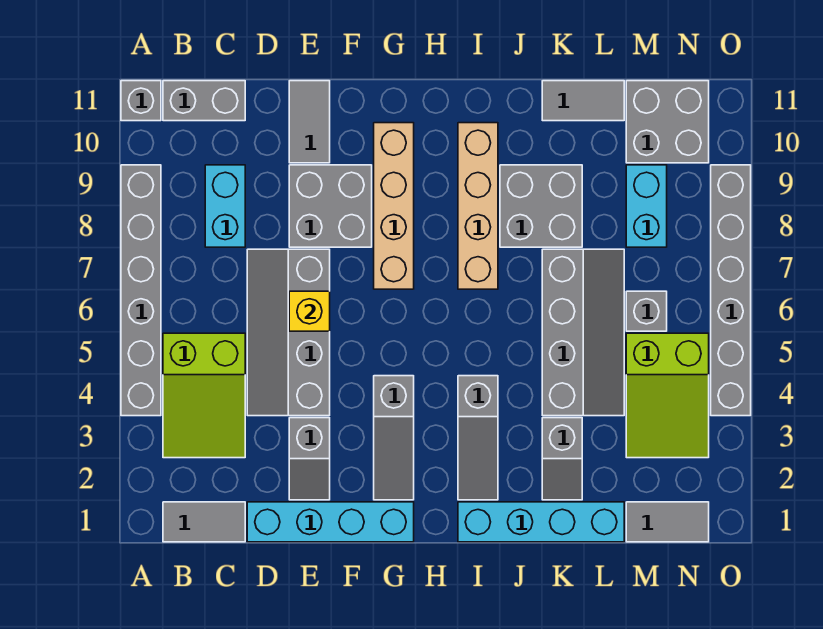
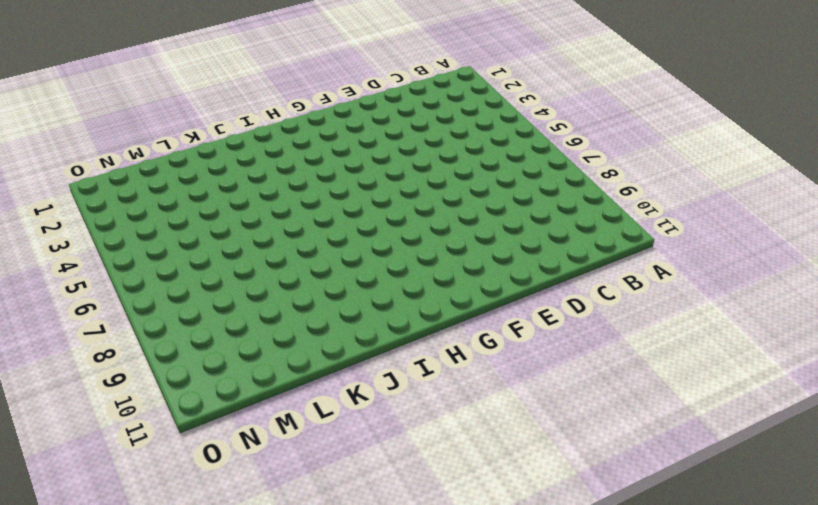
none -> grey brick A4:A9 level 1
none -> grey brick A11 level 1
none -> grey tile B1:C1 level 1

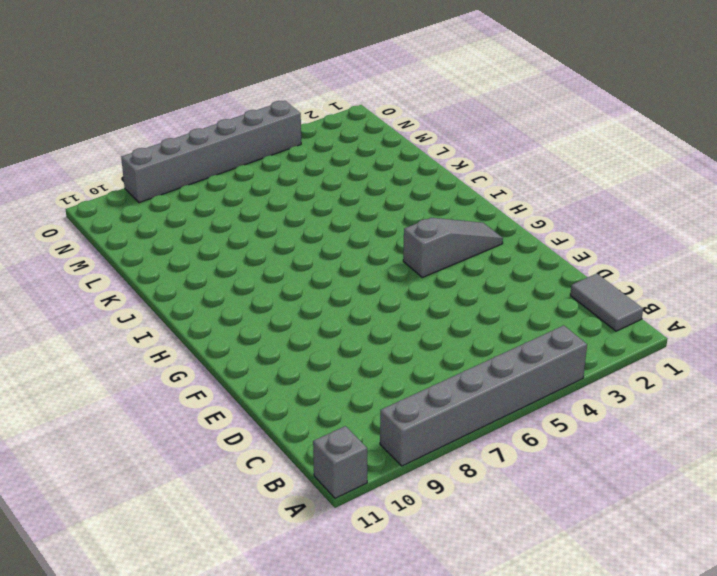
none -> lime slope B3:C5 level 1 top 5
none -> grey brick B11:C11 level 1
none -> cyan brick C8:C9 level 1

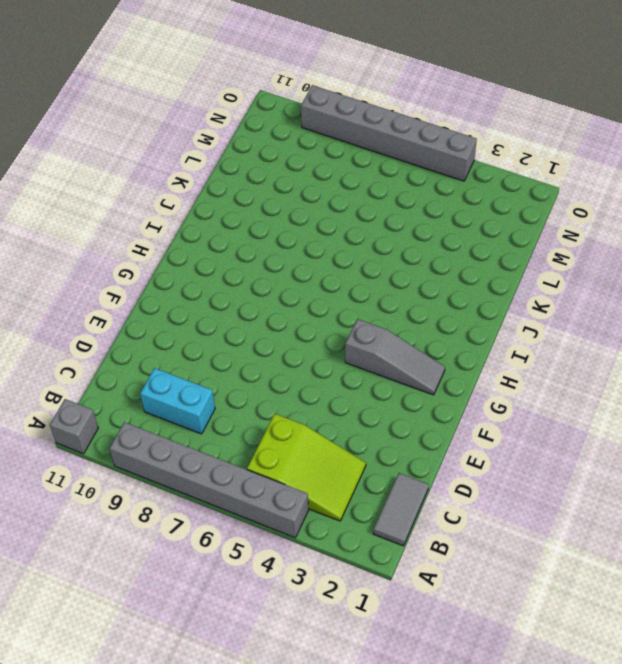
none -> grey brick B11:C11 level 1
none -> cyan brick D1:G1 level 1
none -> grey slope D4:E7 level 1 top E

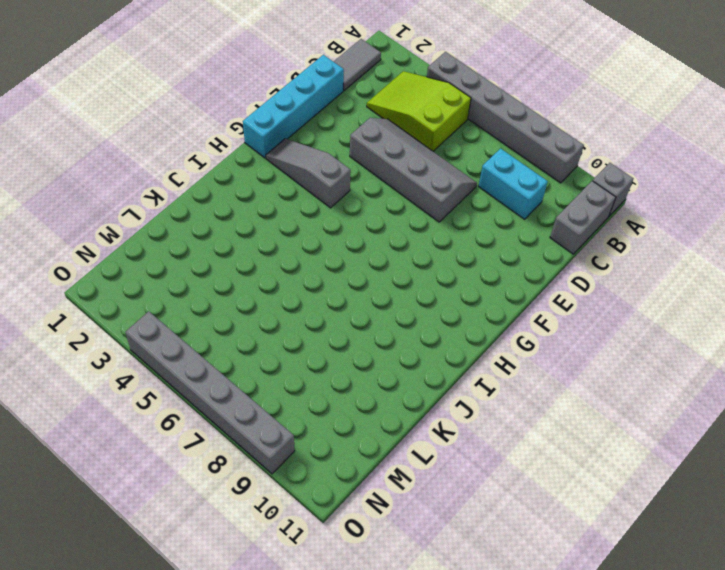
none -> grey slope E2:E3 level 1 top 3
none -> grey brick E8:F9 level 1
none -> grey tile E10:E11 level 1

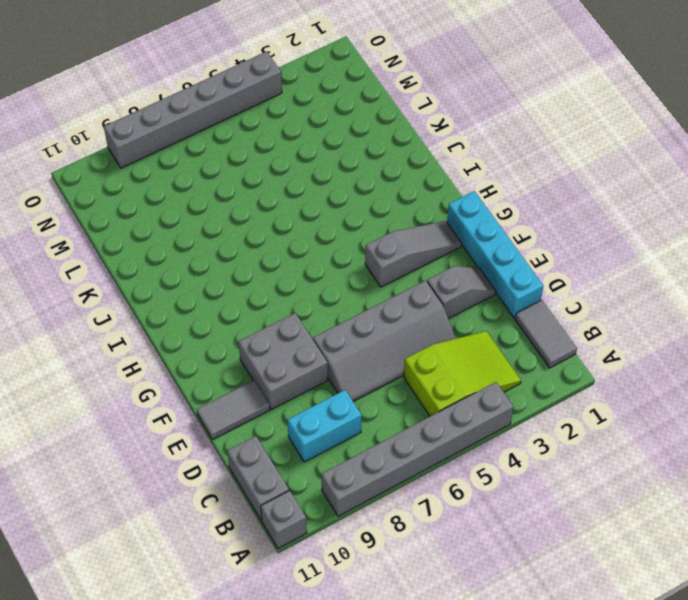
none -> tan brick G7:G10 level 1
none -> cyan brick I1:L1 level 1
none -> grey slope I2:I4 level 1 top 4

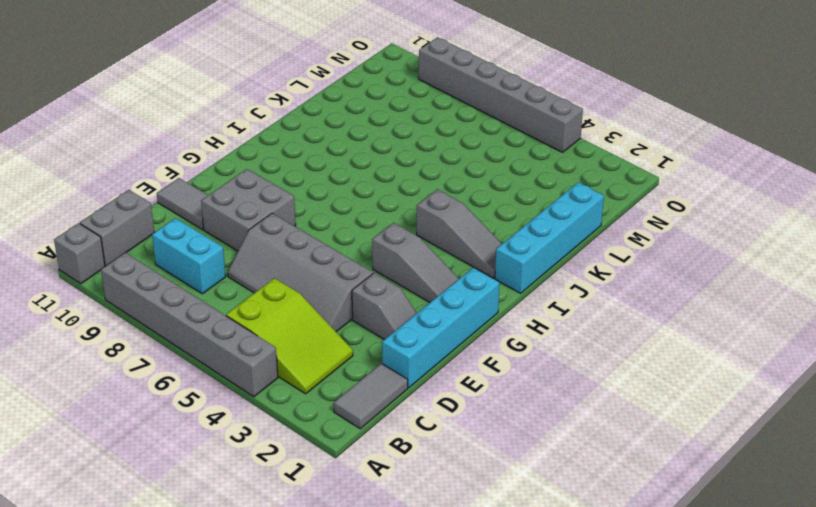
none -> tan brick G7:G10 level 1
none -> tan brick I7:I10 level 1
none -> grey brick J8:K9 level 1

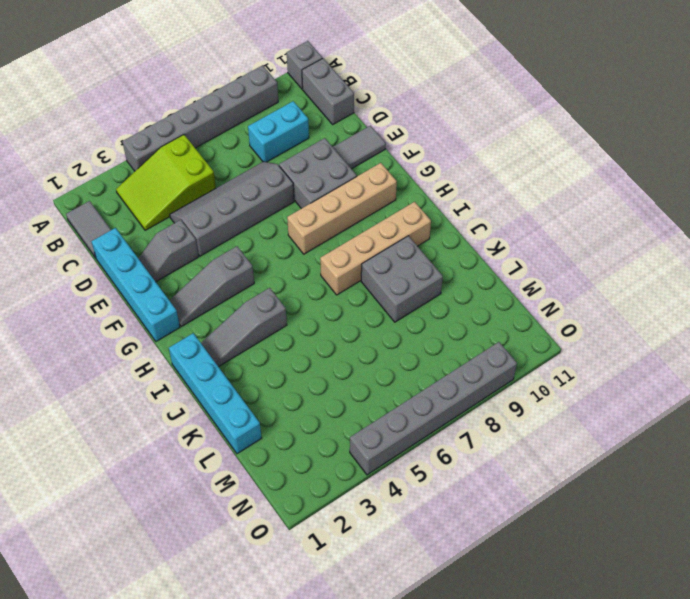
none -> grey slope K2:K3 level 1 top 3
none -> grey slope K4:L7 level 1 top K
none -> grey tile K11:L11 level 1

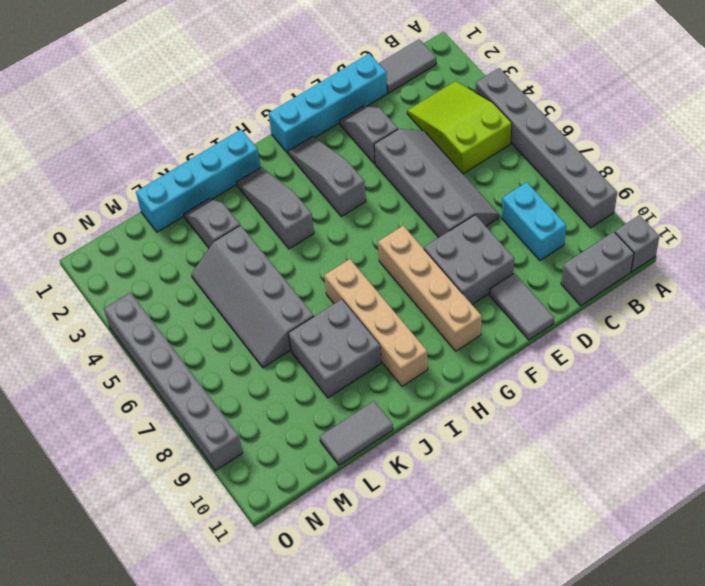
none -> grey tile M1:N1 level 1
none -> lime slope M3:N5 level 1 top 5
none -> grey brick M6 level 1

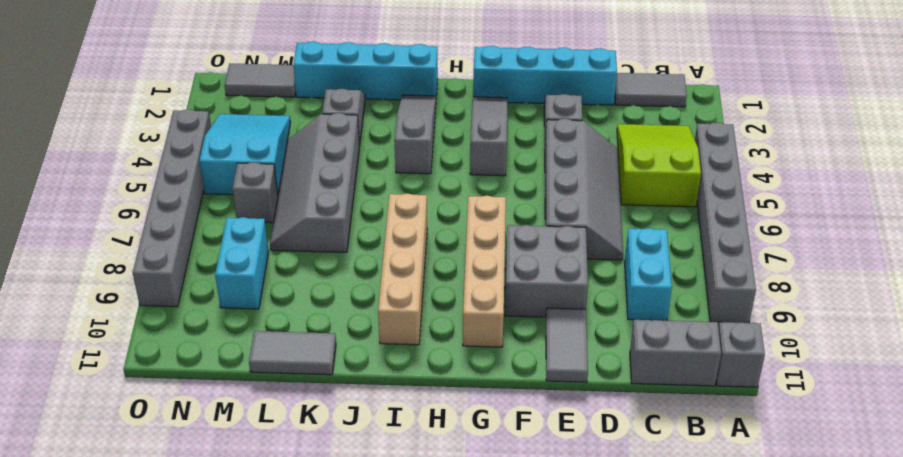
cyan slope M3:N5 level 1 top 5 -> lime slope M3:N5 level 1 top 5
none -> grey brick J8:K9 level 1
none -> grey brick M10:N11 level 1
none -> yellow brick E6 level 2

